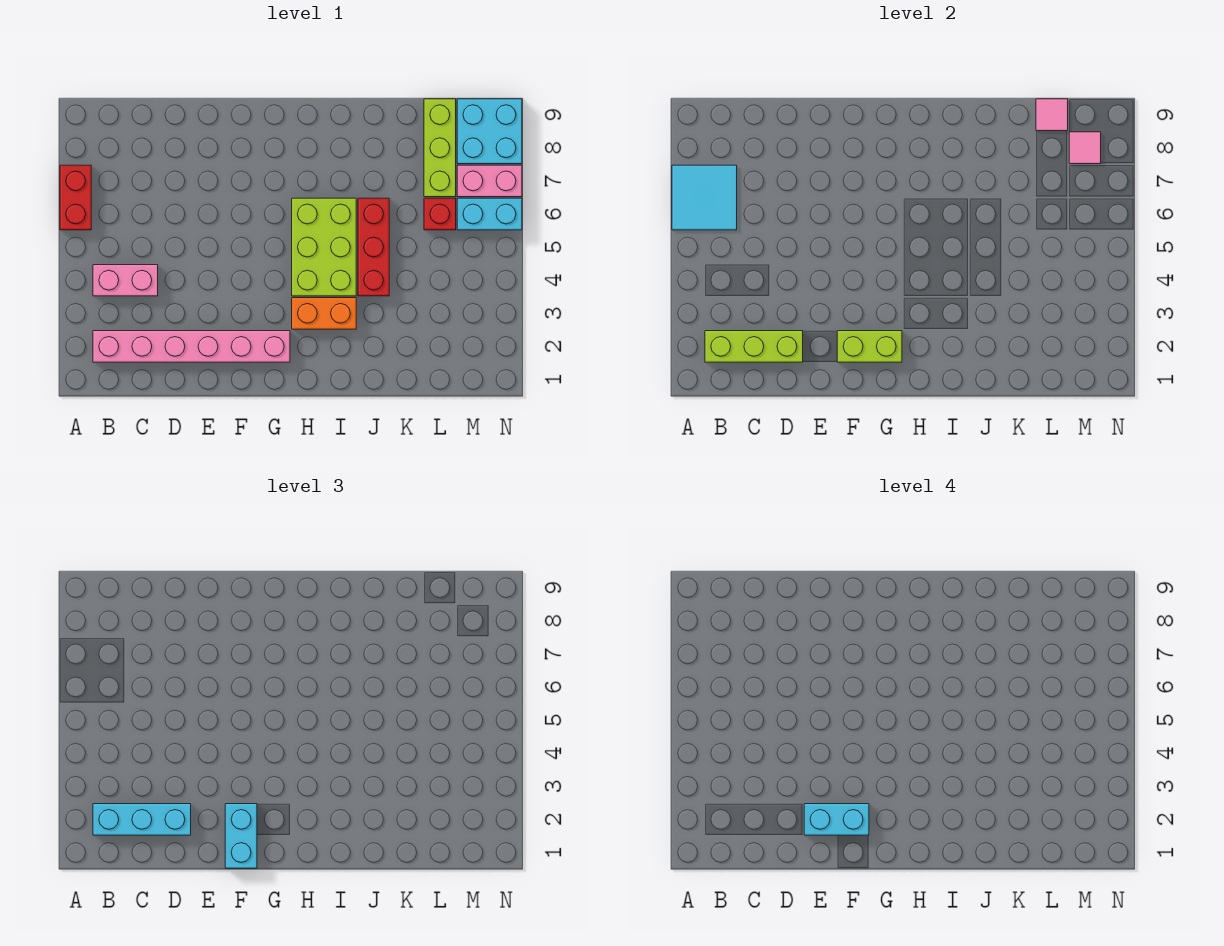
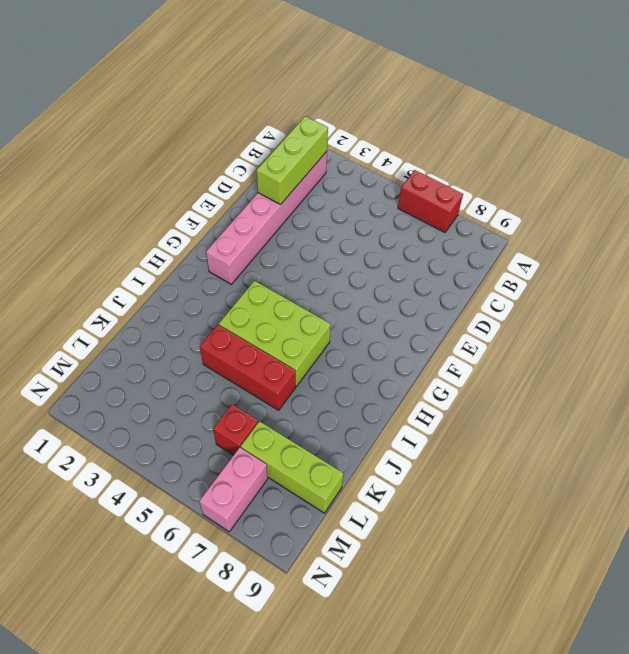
none -> pink brick B4:C4 level 1
none -> orange brick H3:I3 level 1
none -> cyan brick M6:N6 level 1

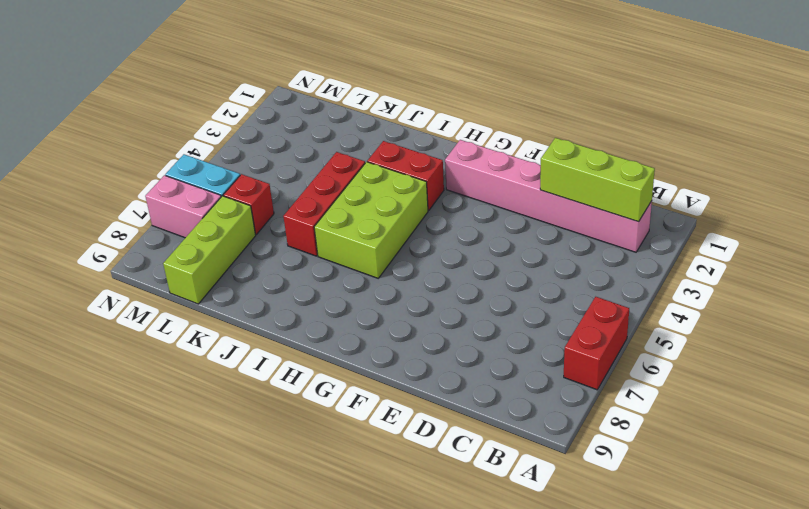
red brick H3:I3 level 1 -> orange brick H3:I3 level 1
none -> pink brick B4:C4 level 1
none -> cyan brick M8:N9 level 1
none -> cyan tile A6:B7 level 2

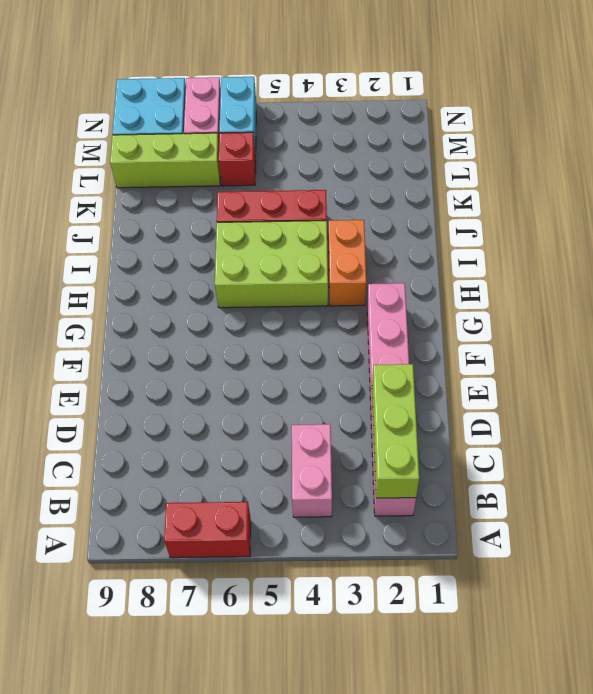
none -> cyan tile A6:B7 level 2
none -> lime brick F2:G2 level 2
none -> pink tile L9 level 2

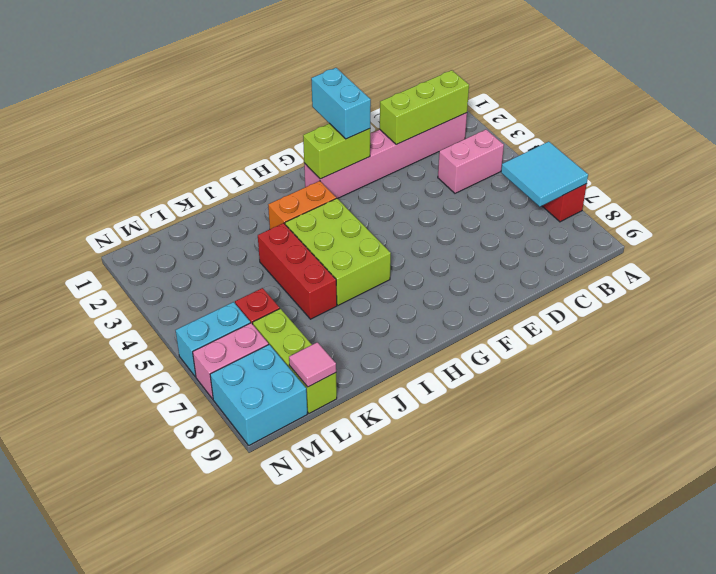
none -> pink tile M8 level 2
none -> cyan brick B2:D2 level 3
none -> cyan brick E2:F2 level 4

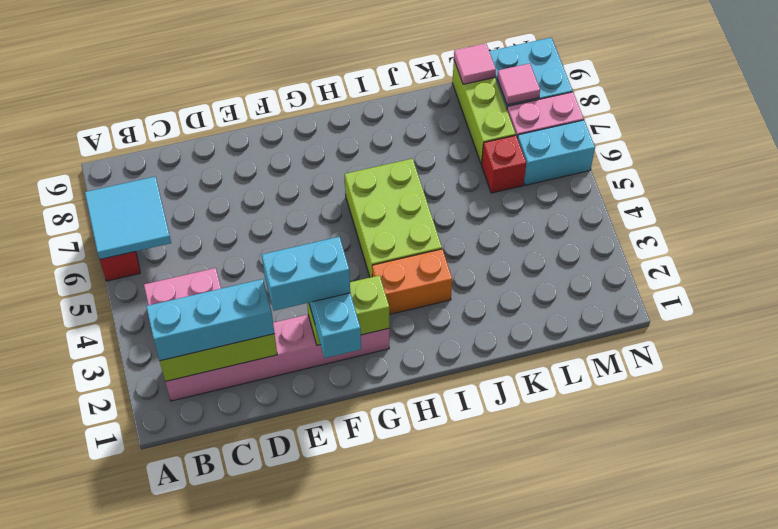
none -> red brick J4:J6 level 1

